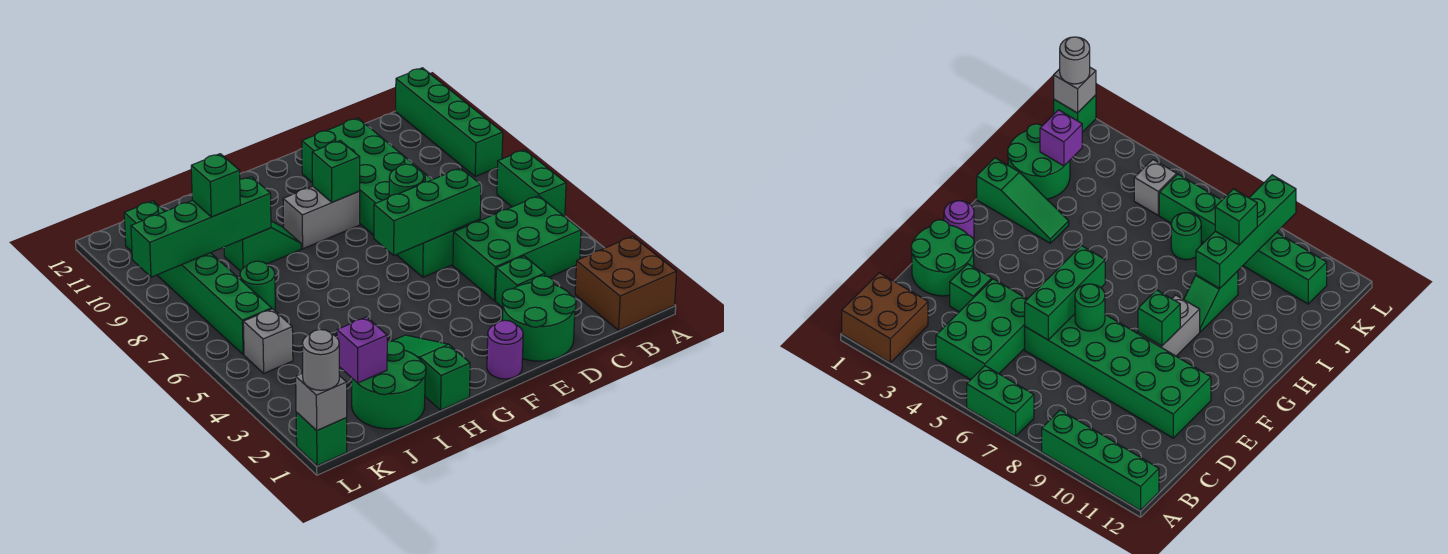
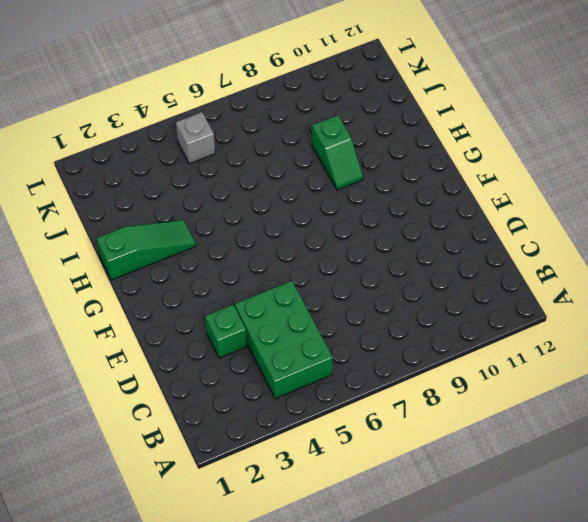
none -> brown brick A1:B2 level 1
none -> green brick A6:A7 level 1
none -> green brick A9:A12 level 1

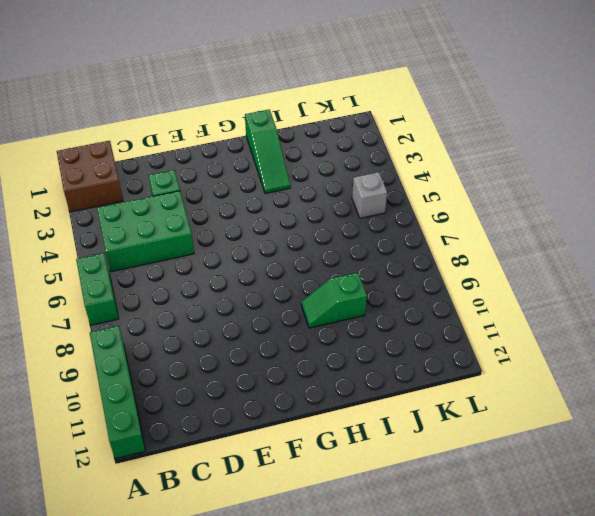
none -> green round brick D1:E2 level 1
none -> green brick D6:E11 level 1
none -> purple round brick F1 level 1

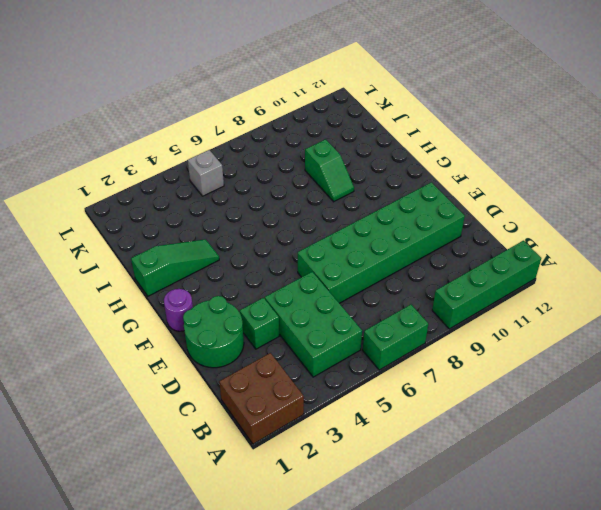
none -> grey brick F9:G9 level 1
none -> green round brick I1:J2 level 1
none -> green round brick J7 level 1

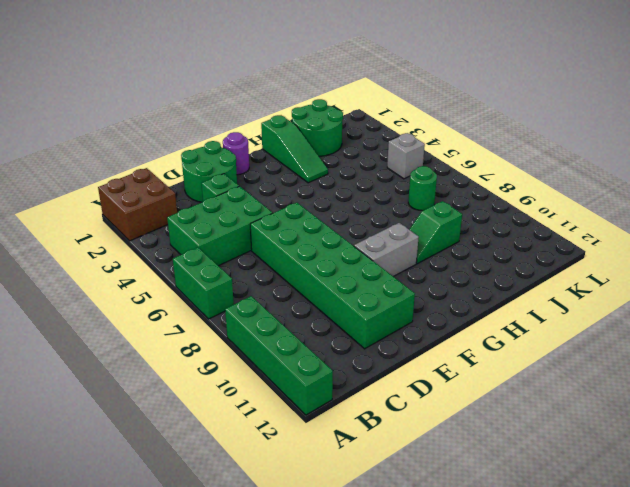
none -> green brick K6:K11 level 1
none -> green brick L1 level 1
none -> green brick D6:F6 level 2

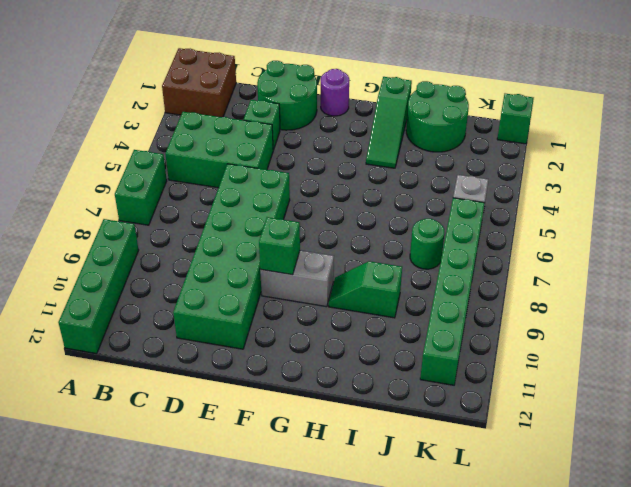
none -> green brick D6:F6 level 2
none -> green round brick E7 level 2
none -> green brick I9:L9 level 2

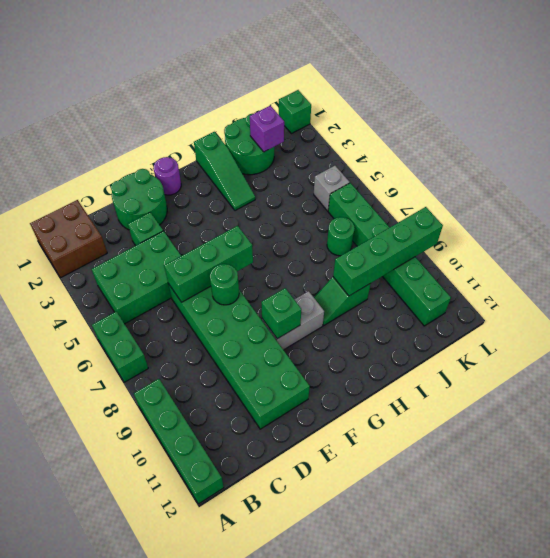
none -> grey brick L1 level 2
none -> green brick J9 level 3
none -> grey round brick L1 level 3

